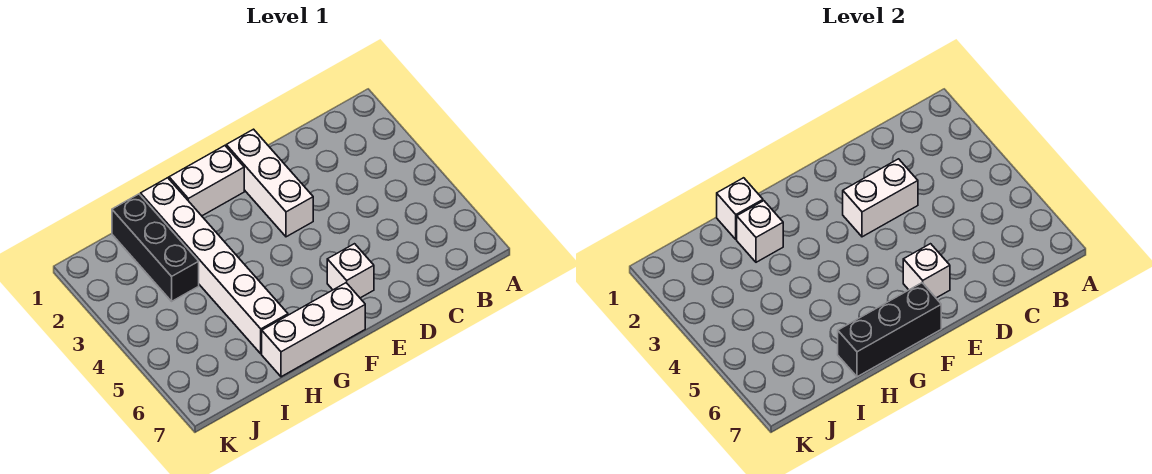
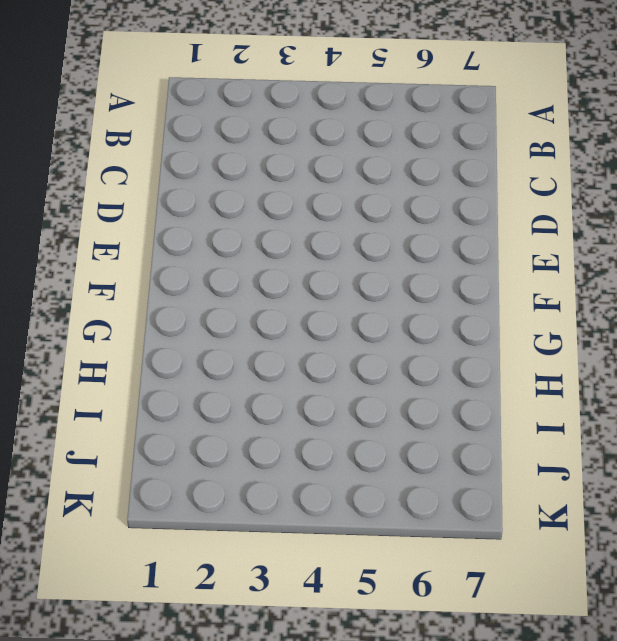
none -> white brick E1:E3 level 1
none -> white brick E6 level 1

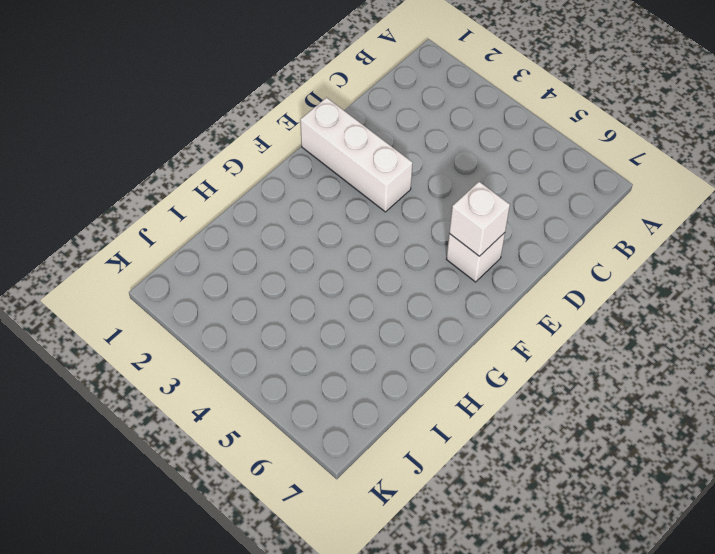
none -> white brick F1:G1 level 1
none -> white brick F7:H7 level 1

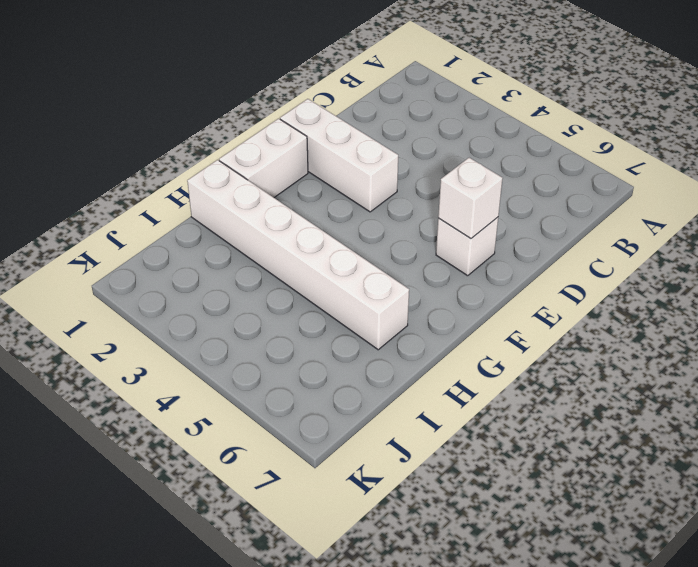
none -> white brick F7:H7 level 1
none -> black brick I1:I3 level 1

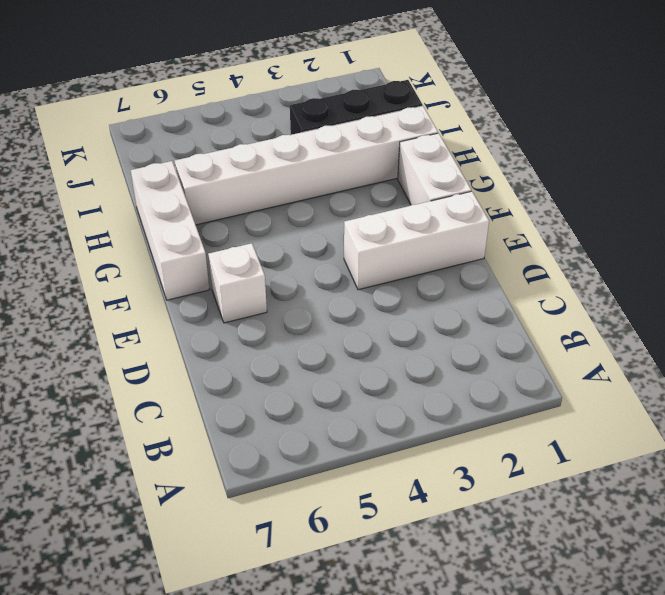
none -> white brick D3:E3 level 2
none -> white brick E6 level 2

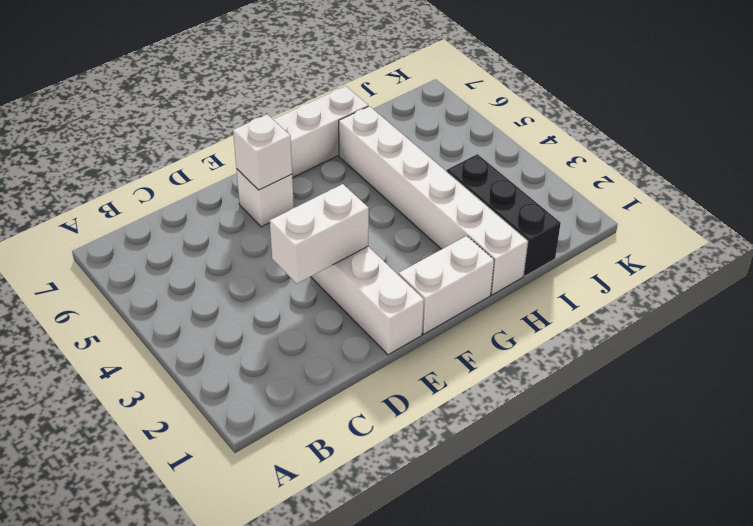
none -> black brick F7:H7 level 2
none -> white brick H1 level 2

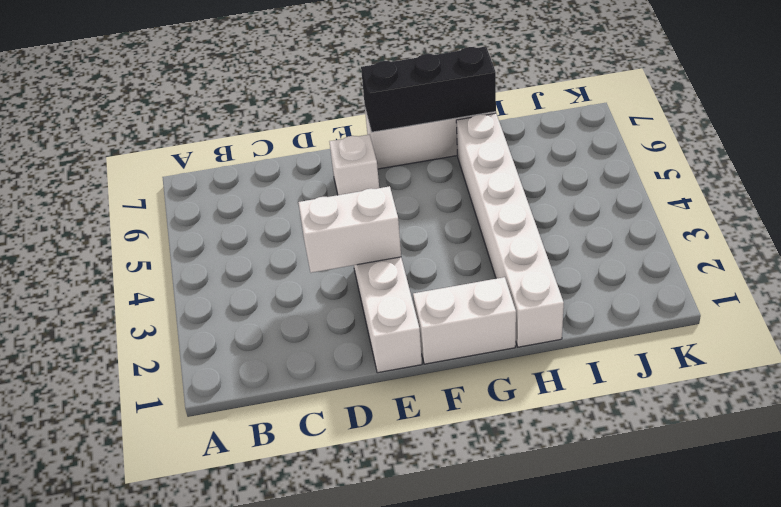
none -> black brick I1:I3 level 1
none -> white brick E6 level 2

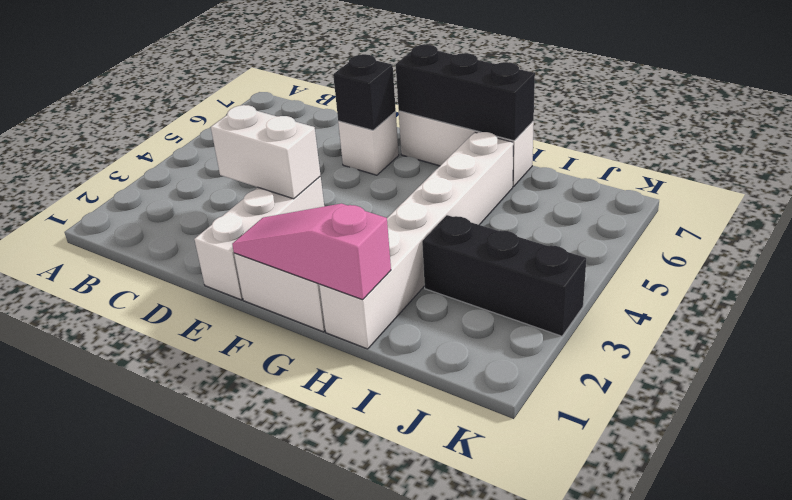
black brick E6 level 2 -> white brick E6 level 2
pink slope F1:H1 level 2 top H -> white brick H1 level 2
black brick I3:K3 level 1 -> black brick I1:I3 level 1
none -> white brick H2 level 2

